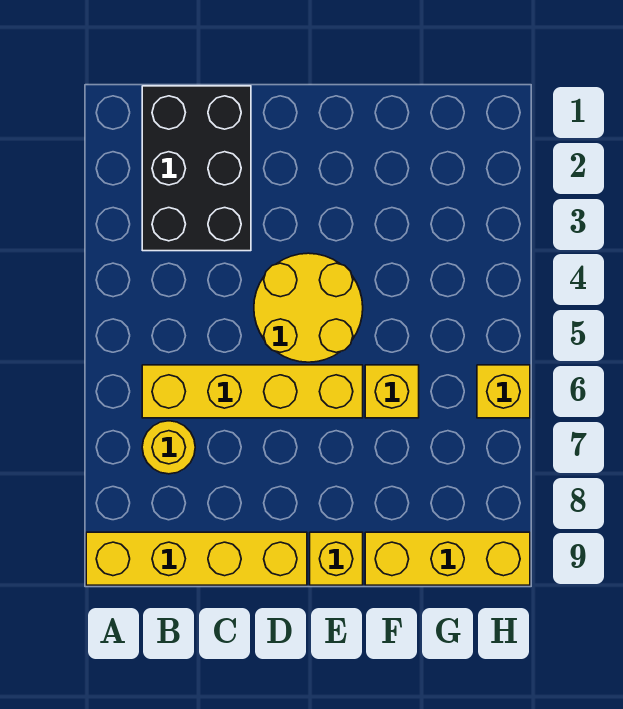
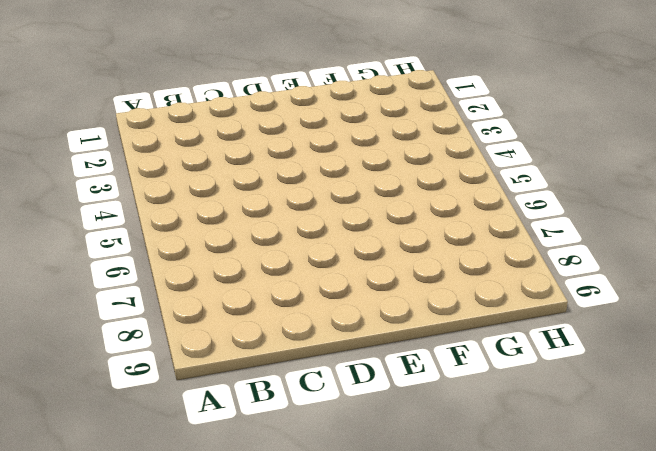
none -> yellow brick A9:D9 level 1
none -> black brick B1:C3 level 1

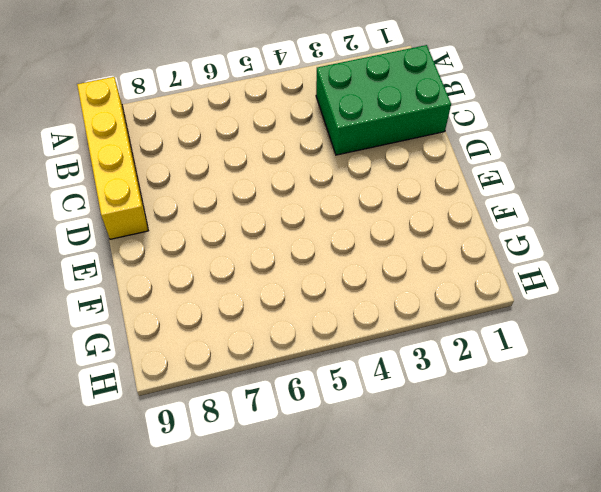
green brick B1:C3 level 1 -> black brick B1:C3 level 1
none -> yellow brick B6:E6 level 1
none -> yellow round brick B7 level 1

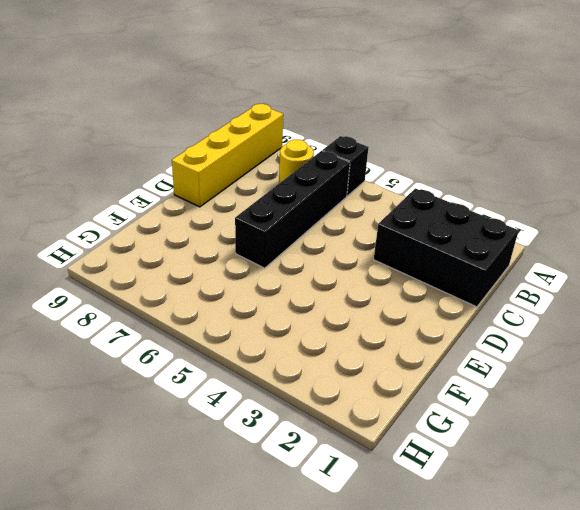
black brick A6 level 1 -> none
black brick B6:E6 level 1 -> yellow brick B6:E6 level 1
none -> yellow round brick D4:E5 level 1
none -> yellow brick E9 level 1

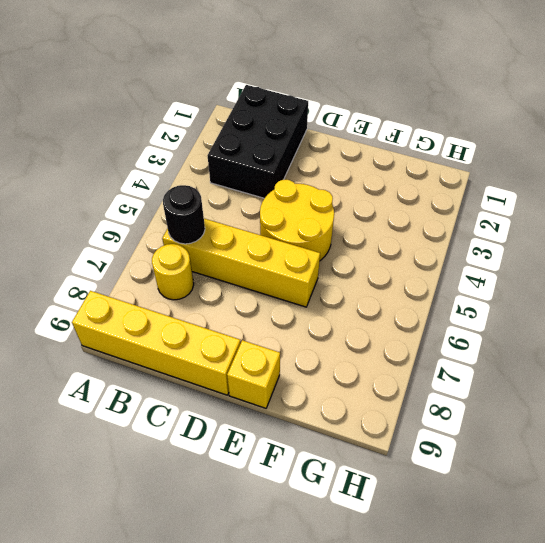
black round brick B6 level 2 -> none
none -> yellow brick F6 level 1
none -> yellow brick F9:H9 level 1

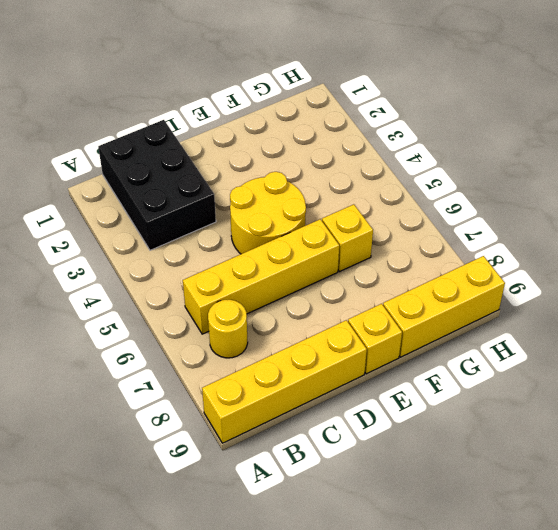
none -> yellow brick H6 level 1

